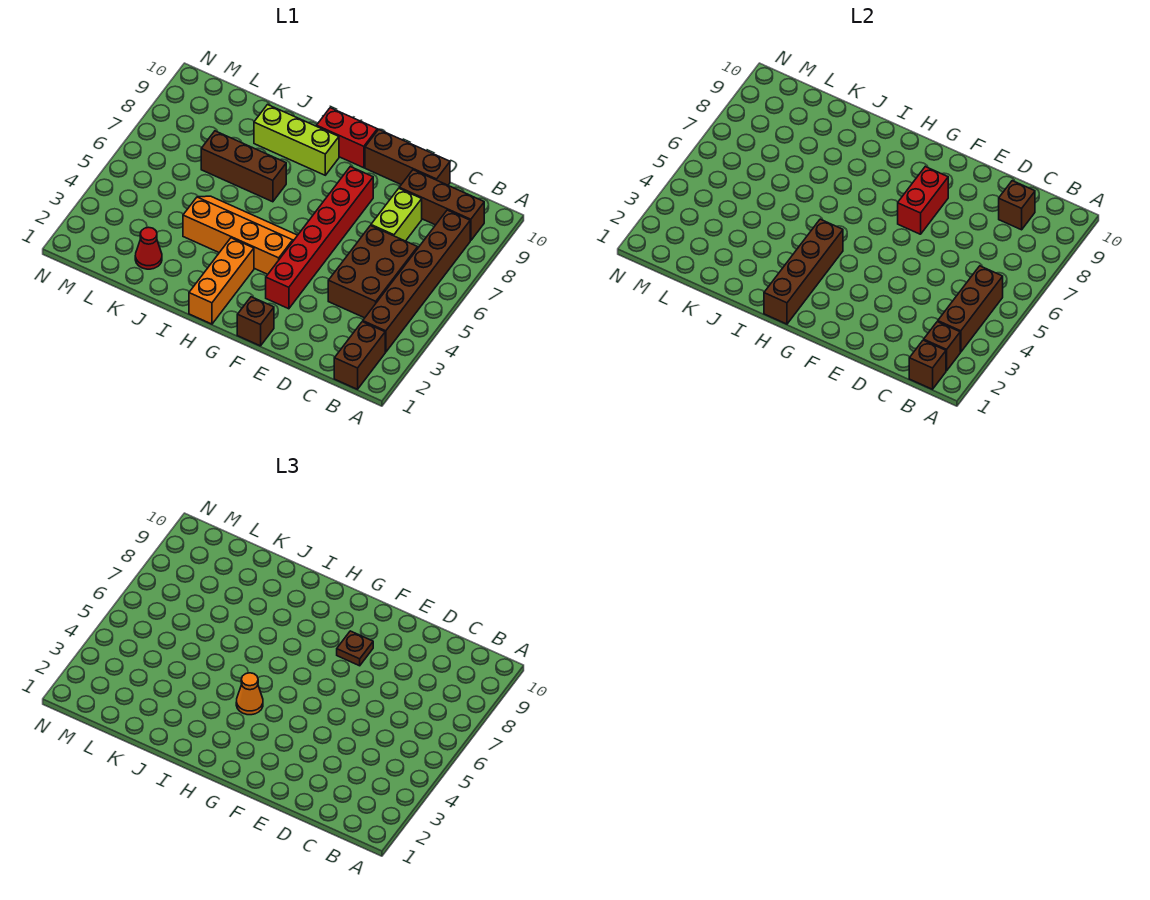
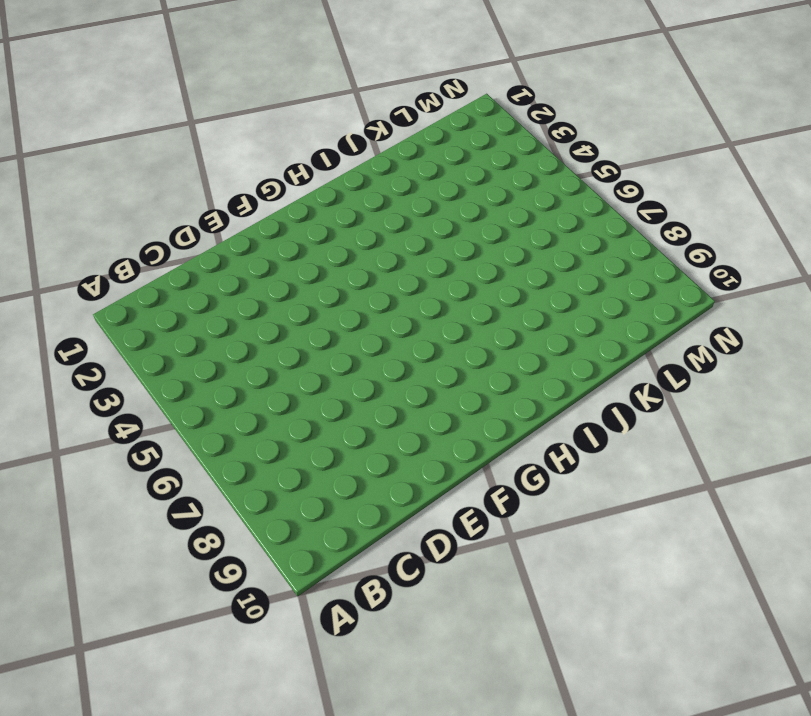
none -> brown brick B1:B2 level 1
none -> brown brick B3:B8 level 1
none -> brown brick B9:D9 level 1

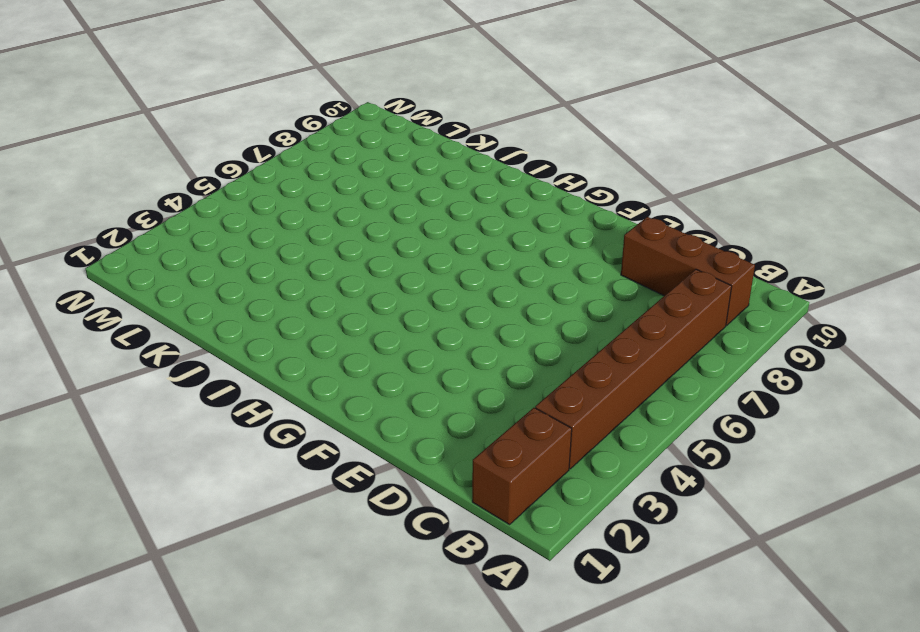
none -> brown brick C4:D6 level 1
none -> lime brick D7:D8 level 1
none -> brown brick D10:F10 level 1

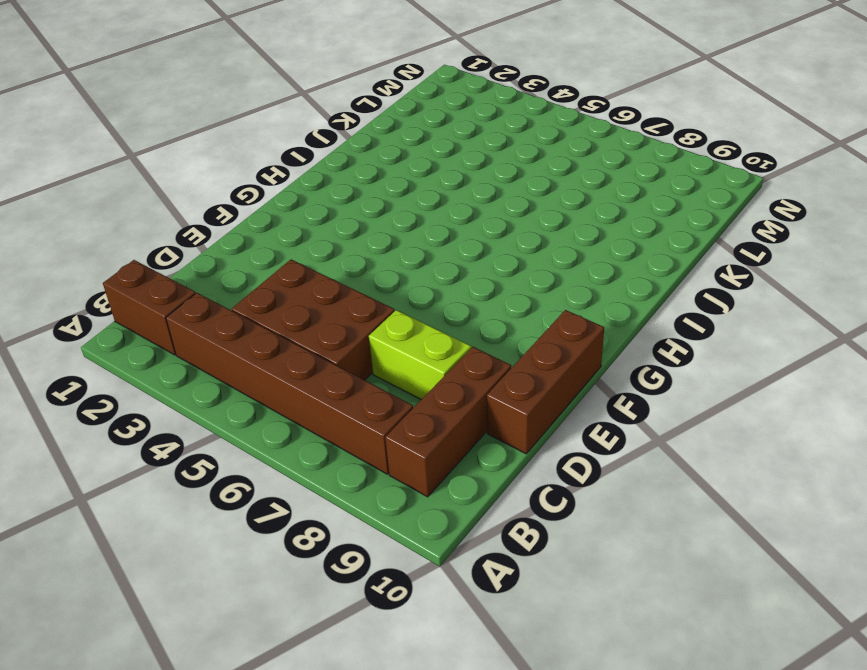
none -> brown brick F1 level 1
none -> red brick F3:F8 level 1
none -> orange slope G4:J5 level 1 top 4

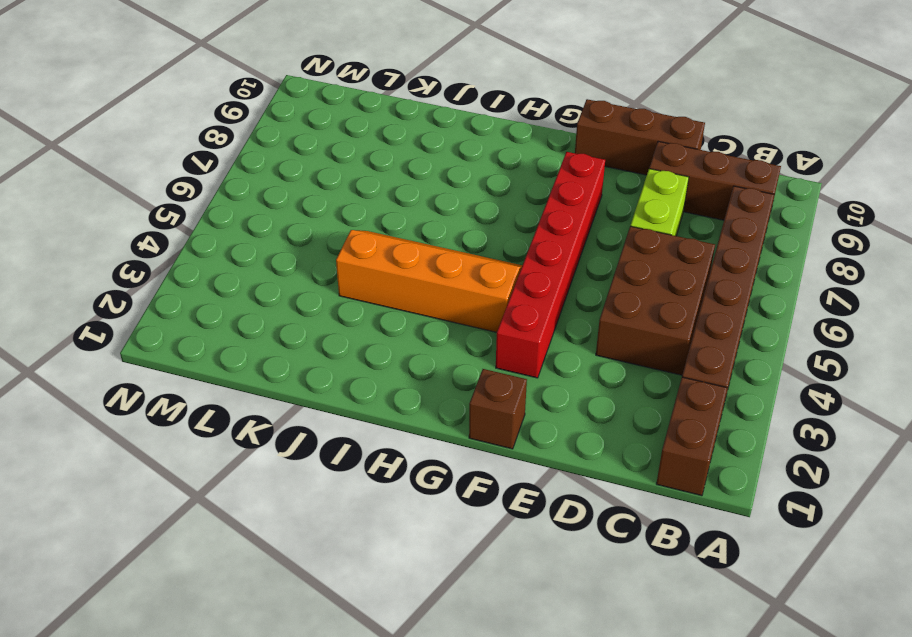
none -> red brick G10:H10 level 1
none -> orange brick H1:H3 level 1
none -> lime brick H9:J9 level 1

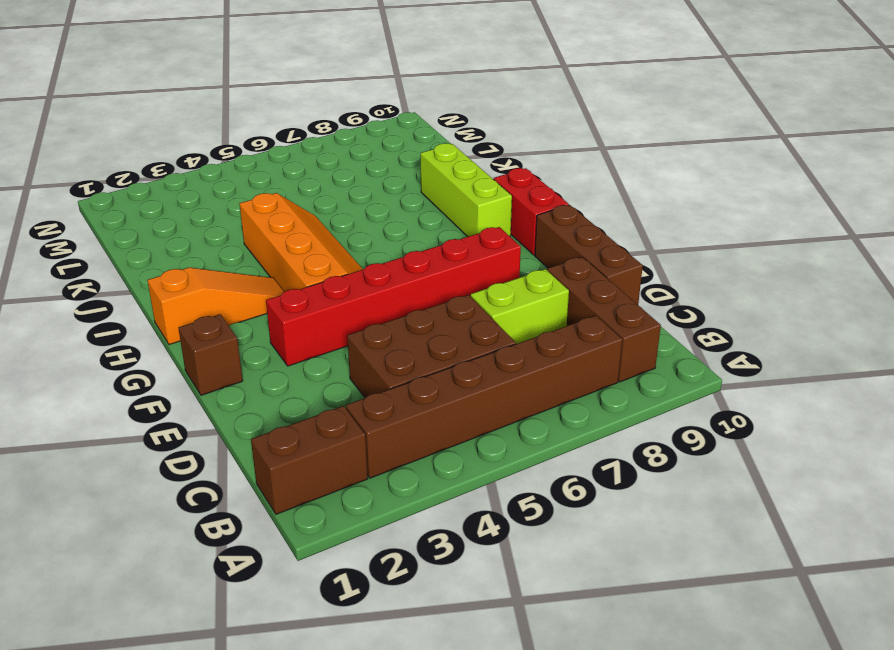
orange slope H1:H3 level 1 top 1 -> orange brick H1:H3 level 1
none -> brown brick I7:K7 level 1
none -> red cone K2 level 1
none -> brown brick B1 level 2

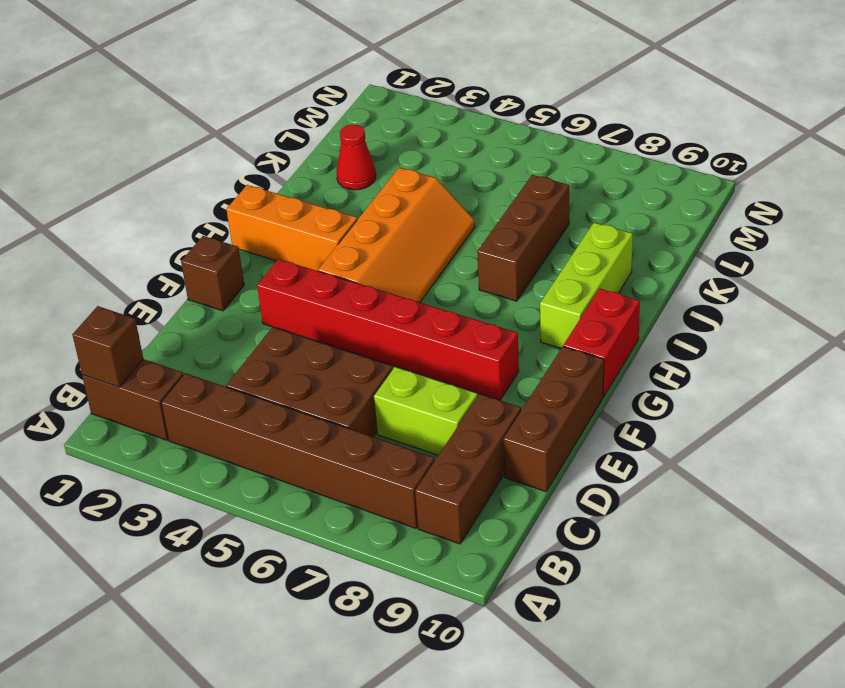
none -> brown brick B2 level 2
none -> brown brick B3:B5 level 2
none -> brown brick C9 level 2

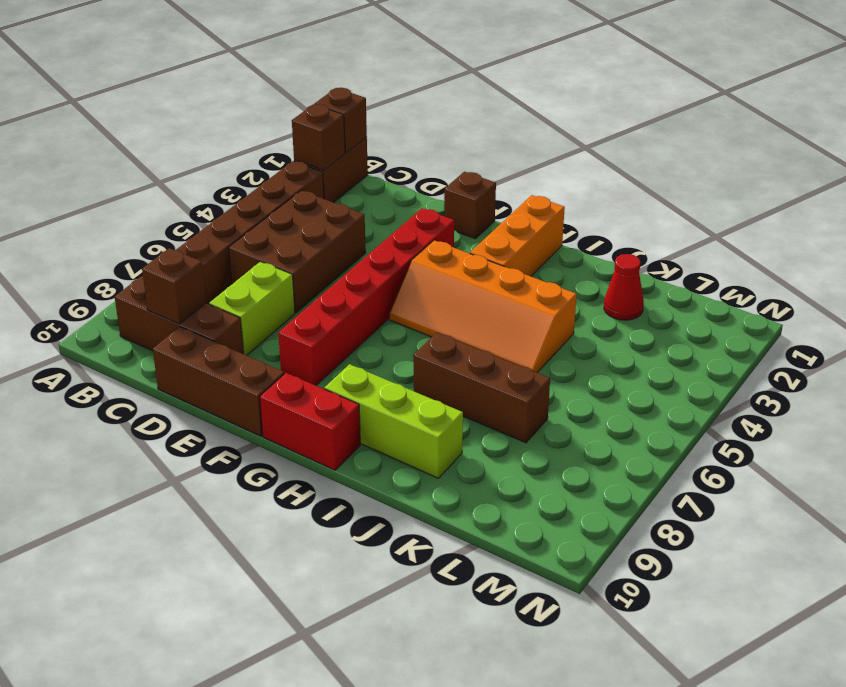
none -> brown brick B3:B5 level 2
none -> red brick F7:F8 level 2
none -> brown brick H1:H4 level 2

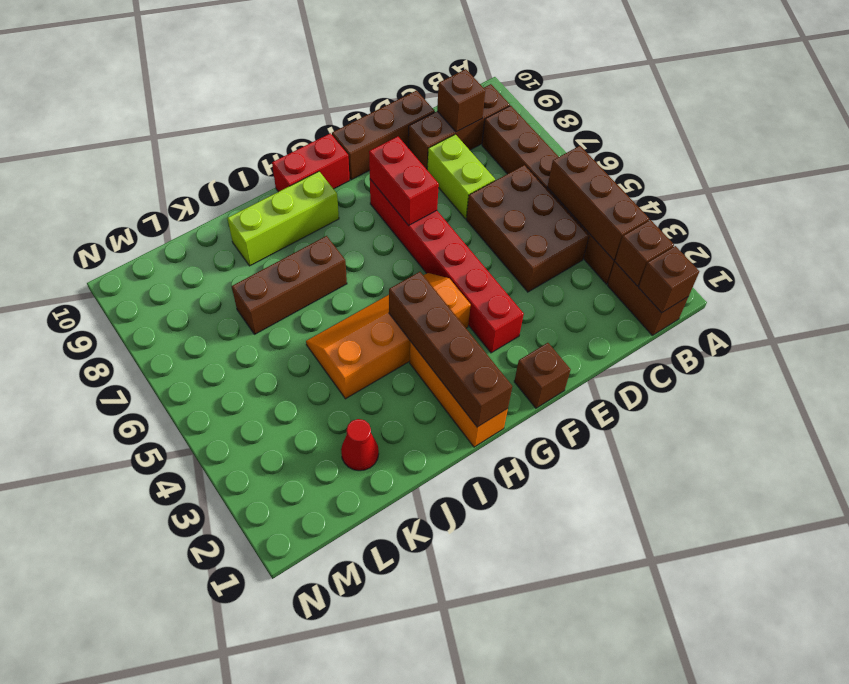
none -> brown plate F8 level 3
none -> orange cone H4 level 3

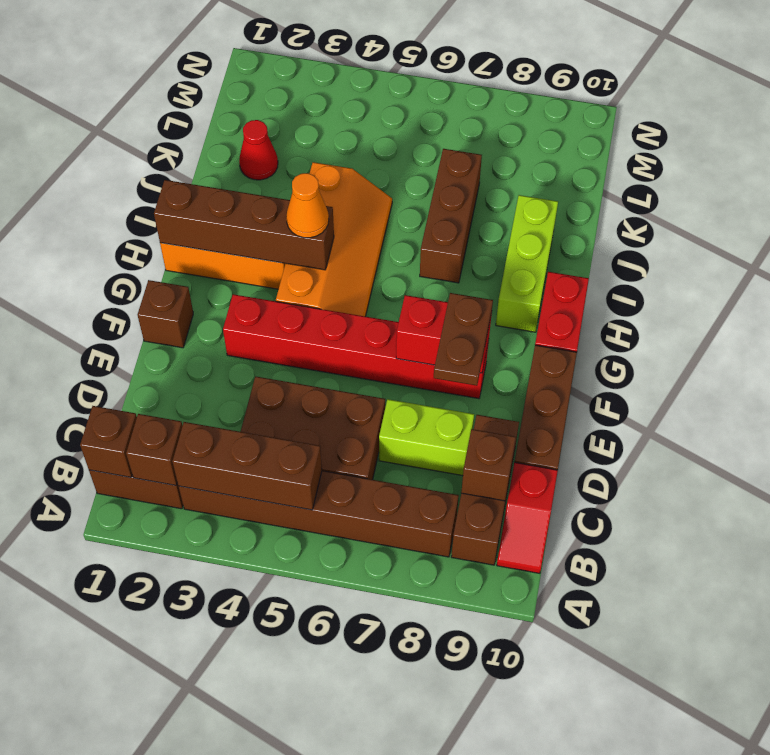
red slope B10:C10 level 1 top C -> none
brown plate E8:F8 level 3 -> brown plate F8 level 3

